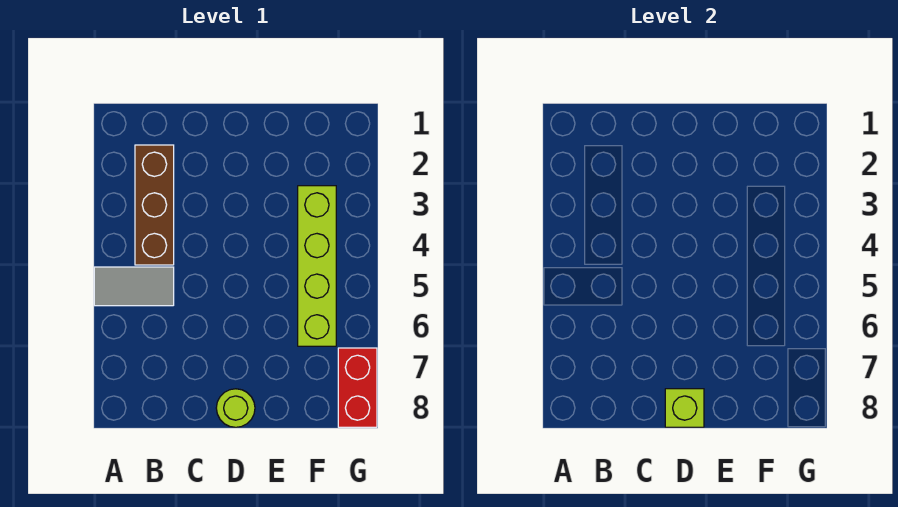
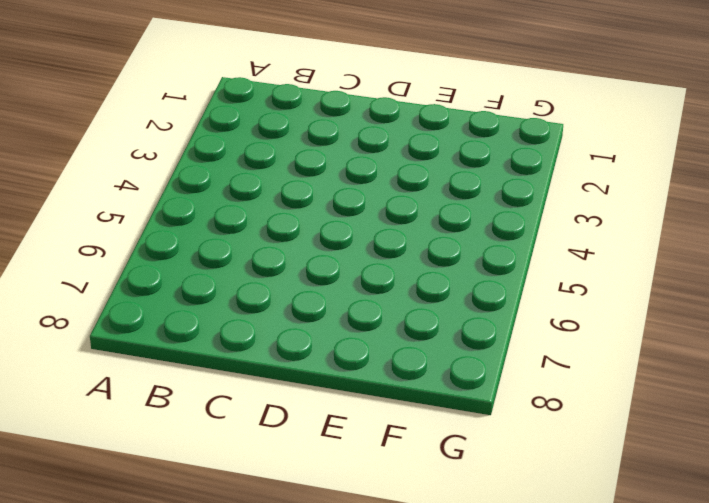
none -> grey tile A5:B5 level 1
none -> brown brick B2:B4 level 1

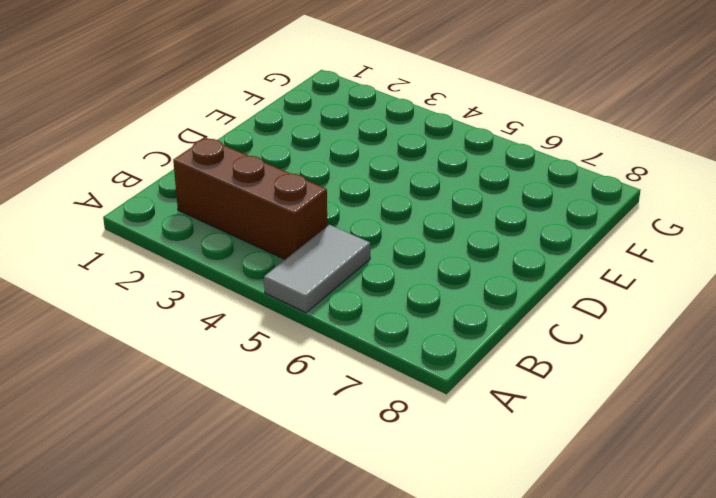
none -> lime round brick D8 level 1
none -> lime brick F3:F6 level 1

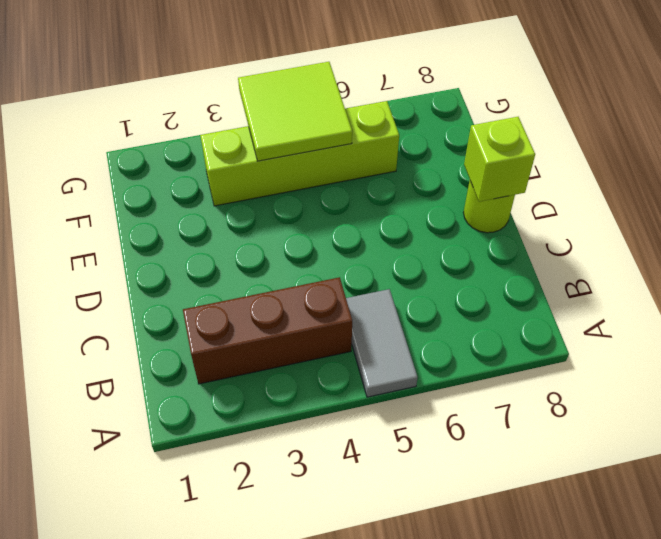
lime tile F4:G5 level 2 -> none
none -> red brick G7:G8 level 1

